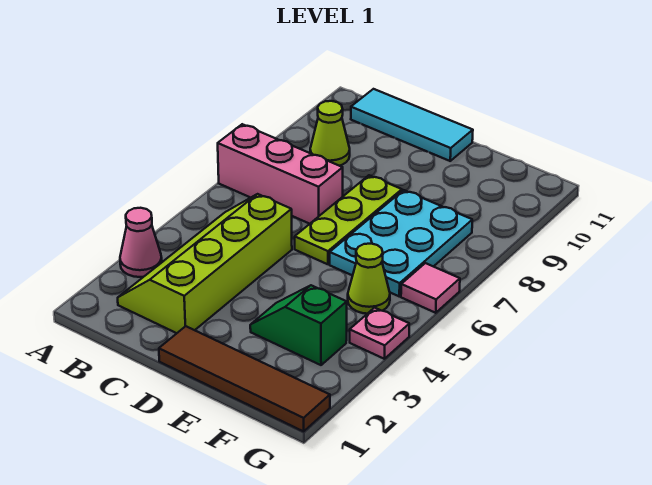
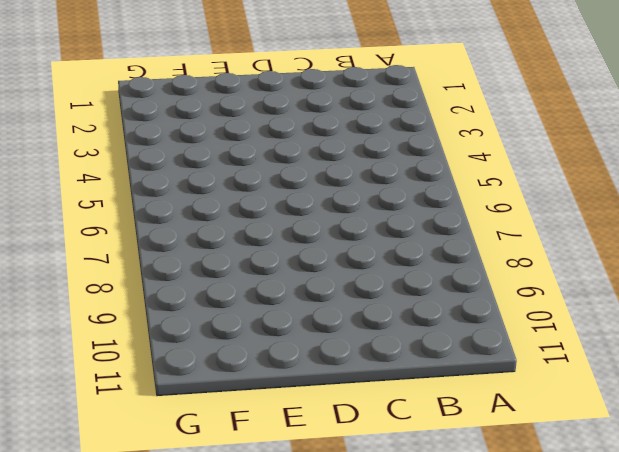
none -> pink cone A3 level 1
none -> pink brick A7:C7 level 1
none -> lime slope B2:C5 level 1 top C

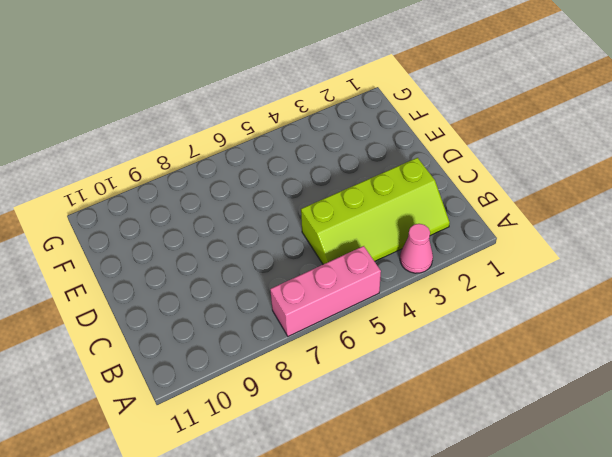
pink brick A5:A7 level 1 -> pink brick A7:C7 level 1
none -> lime cone B9 level 1
none -> cyan tile B11:D11 level 1
none -> brown tile D1:G1 level 1

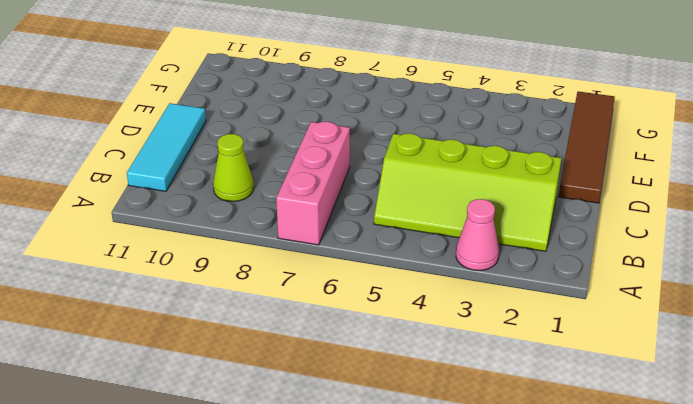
none -> lime plate D6:D8 level 1
none -> green slope E3:F3 level 1 top F
none -> cyan plate E6:F8 level 1

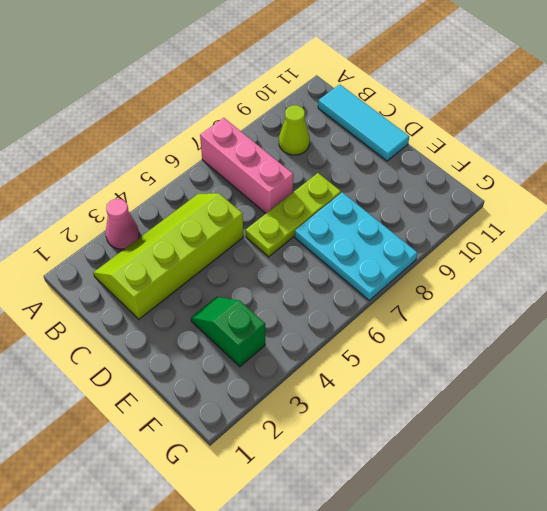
cyan plate E7:G8 level 1 -> cyan plate E6:F8 level 1
none -> brown tile D1:G1 level 1
none -> lime cone F5 level 1
none -> pink plate G4 level 1

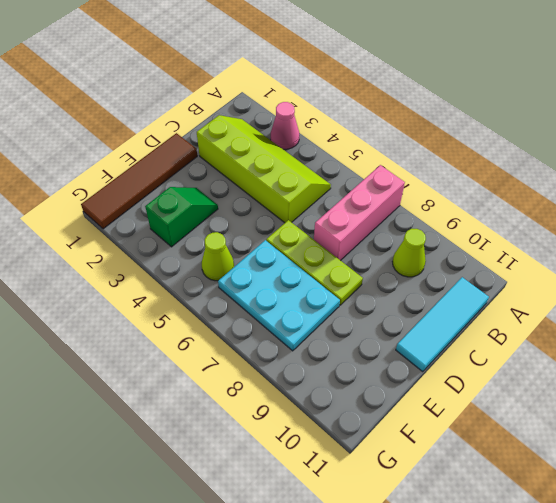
none -> pink plate G4 level 1
none -> pink tile G6 level 1

